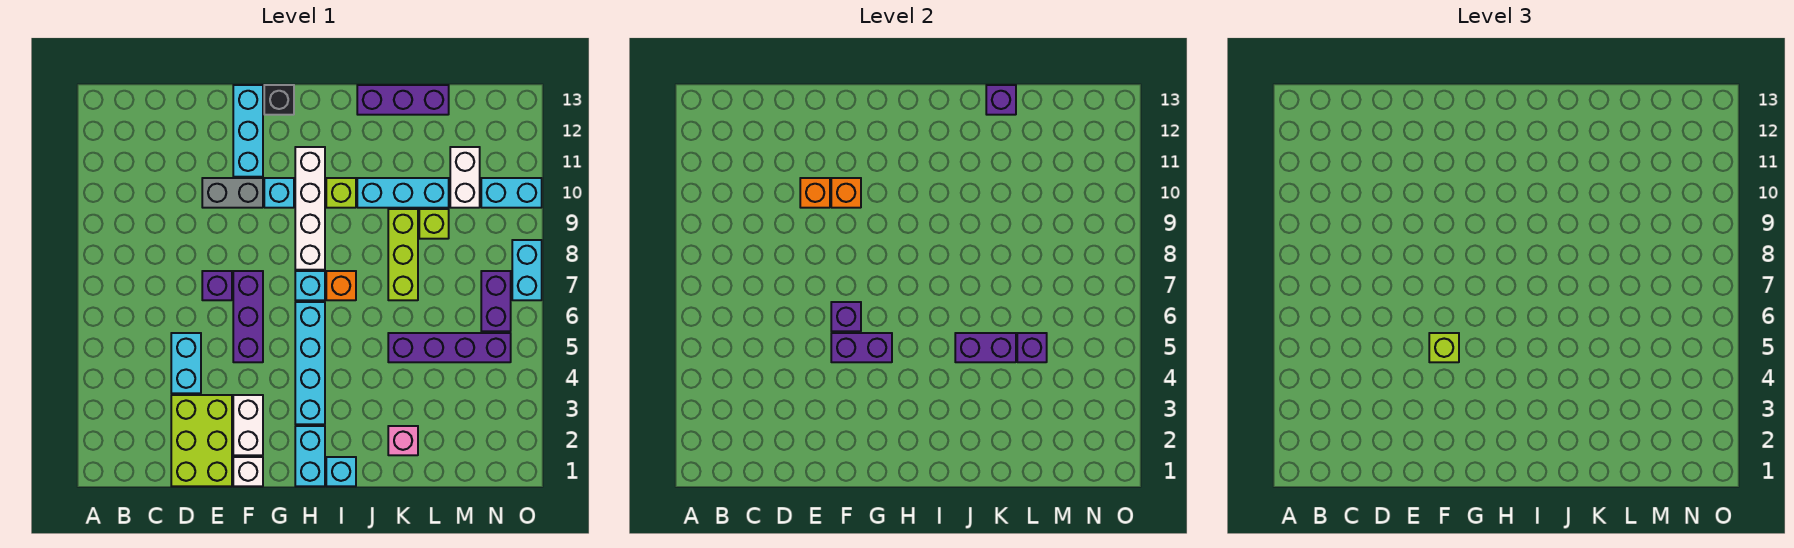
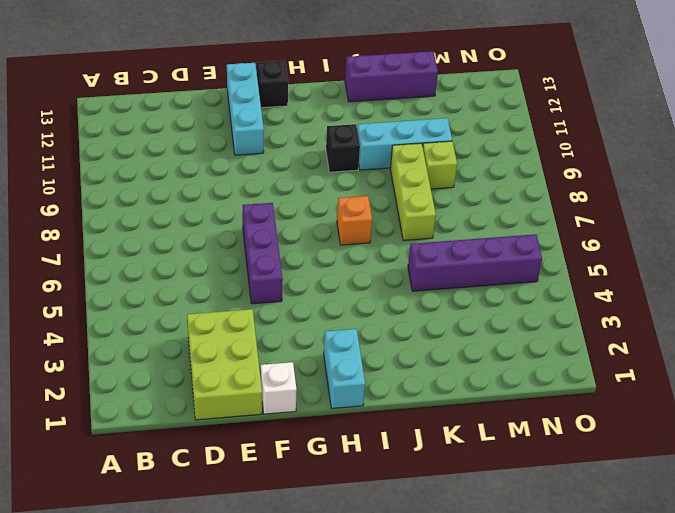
black brick I10 level 1 -> lime brick I10 level 1
none -> cyan brick D4:D5 level 1
none -> purple brick E7 level 1
none -> grey brick E10:F10 level 1
none -> white brick F2:F3 level 1

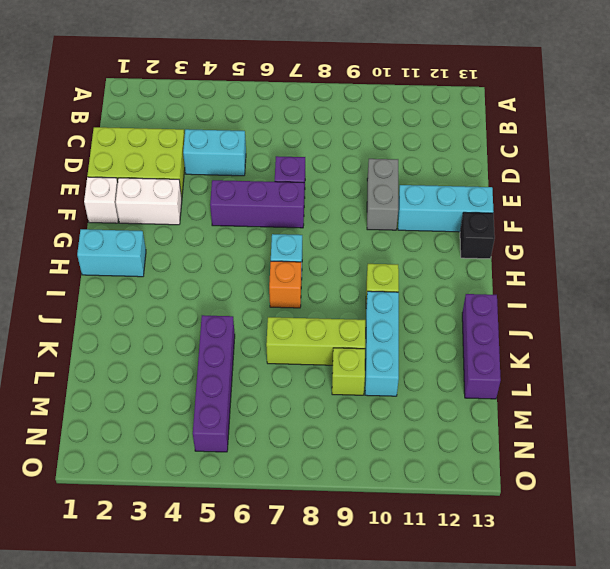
none -> cyan brick G10 level 1
none -> cyan brick H3:H6 level 1
none -> white brick H8:H11 level 1
none -> cyan brick I1 level 1

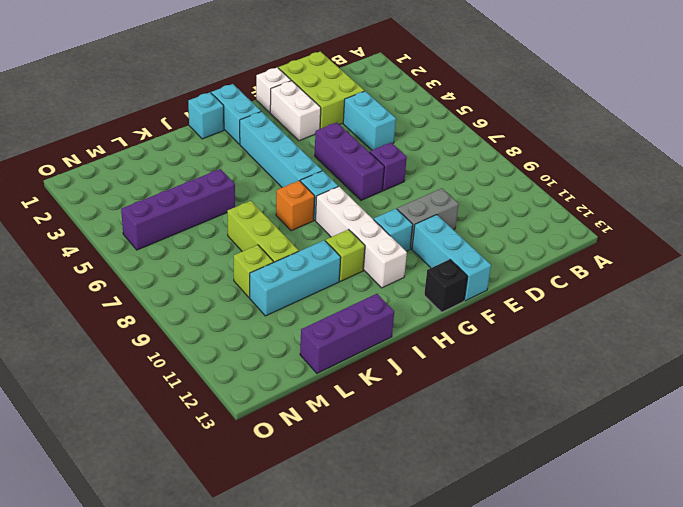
none -> pink brick K2 level 1
none -> white brick M10:M11 level 1
none -> purple brick N6:N7 level 1
none -> cyan brick N10:O10 level 1

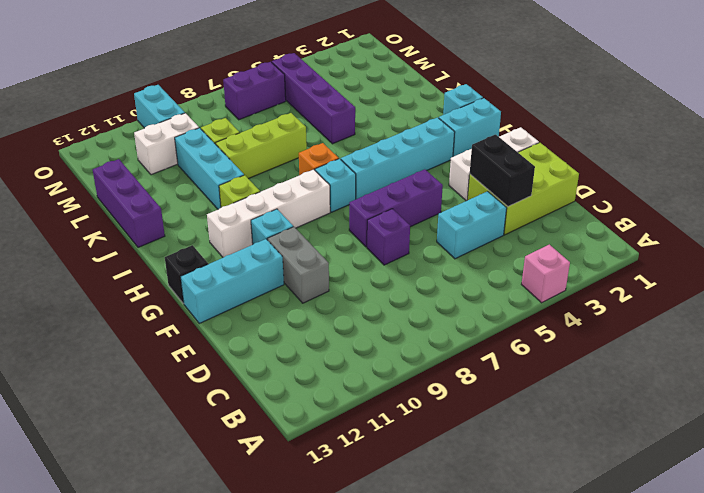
pink brick A4 level 1 -> pink brick K2 level 1
black brick D3:E3 level 2 -> none
none -> cyan brick O7:O8 level 1
none -> orange brick E10 level 2
none -> purple brick F5:G5 level 2
none -> purple brick F6 level 2

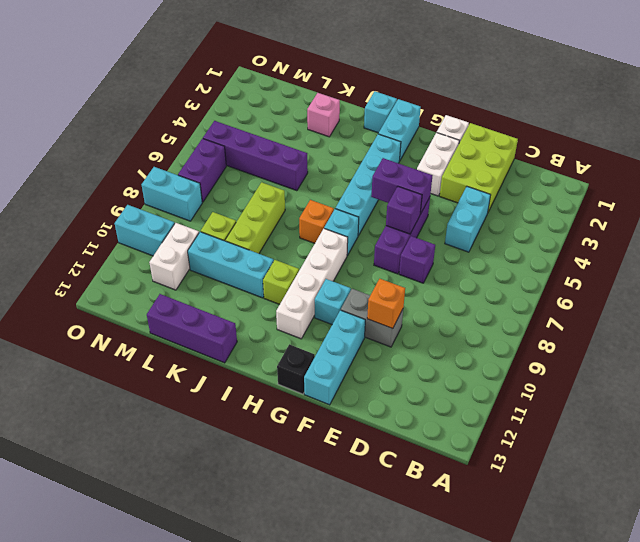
cyan brick N8:O8 level 1 -> cyan brick O7:O8 level 1
none -> orange brick F10 level 2
none -> purple brick J5:K5 level 2
none -> purple brick K13 level 2
none -> purple brick L5 level 2

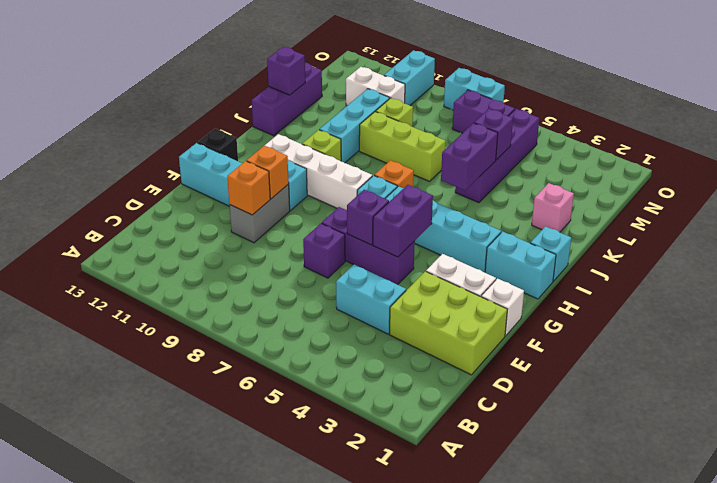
none -> lime brick F5 level 3

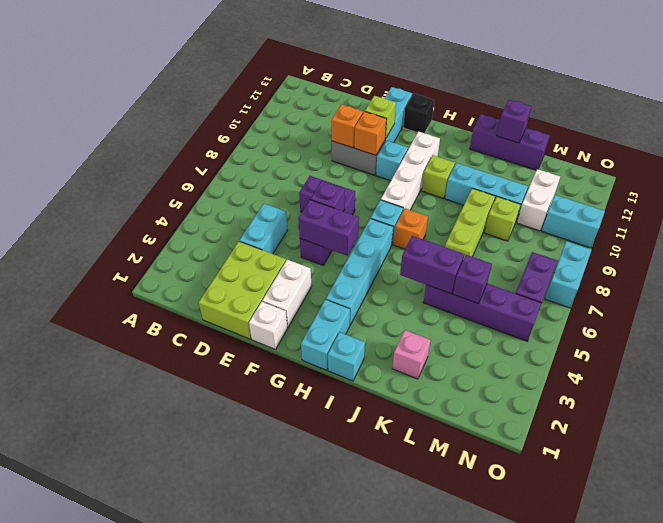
lime brick F11 level 2 -> lime brick F5 level 3

